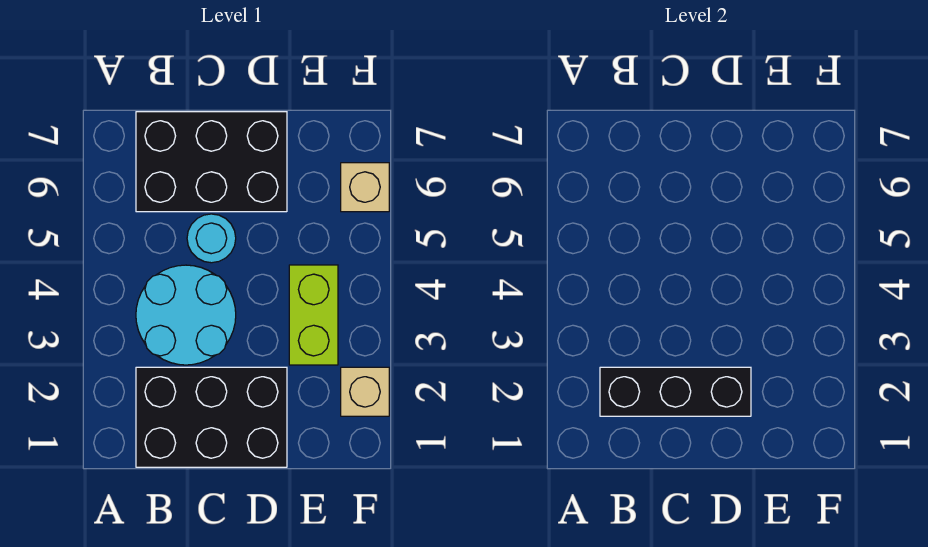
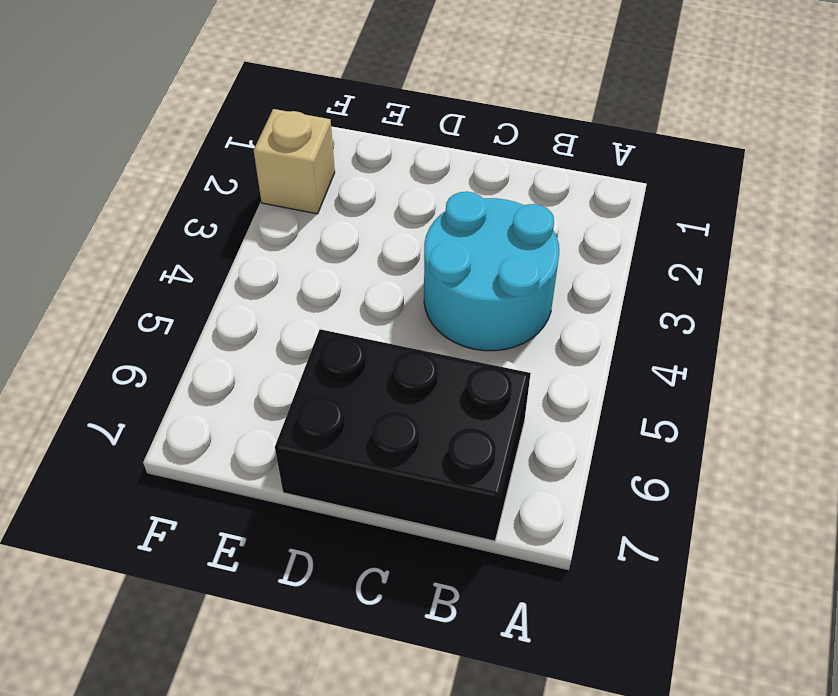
none -> black brick B1:D2 level 1
none -> cyan round brick C5 level 1

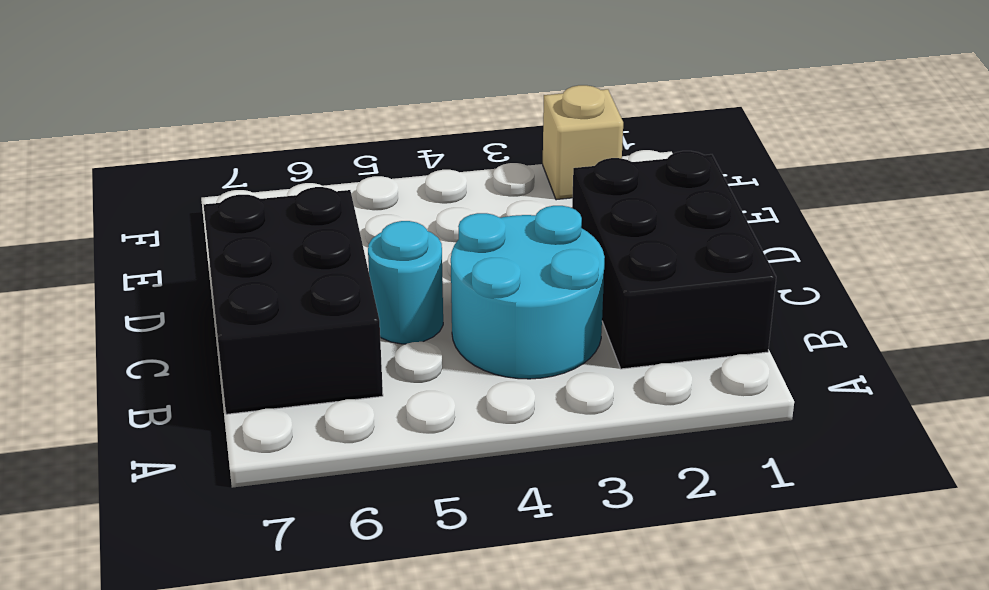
none -> lime brick E3:E4 level 1
none -> tan brick F6 level 1

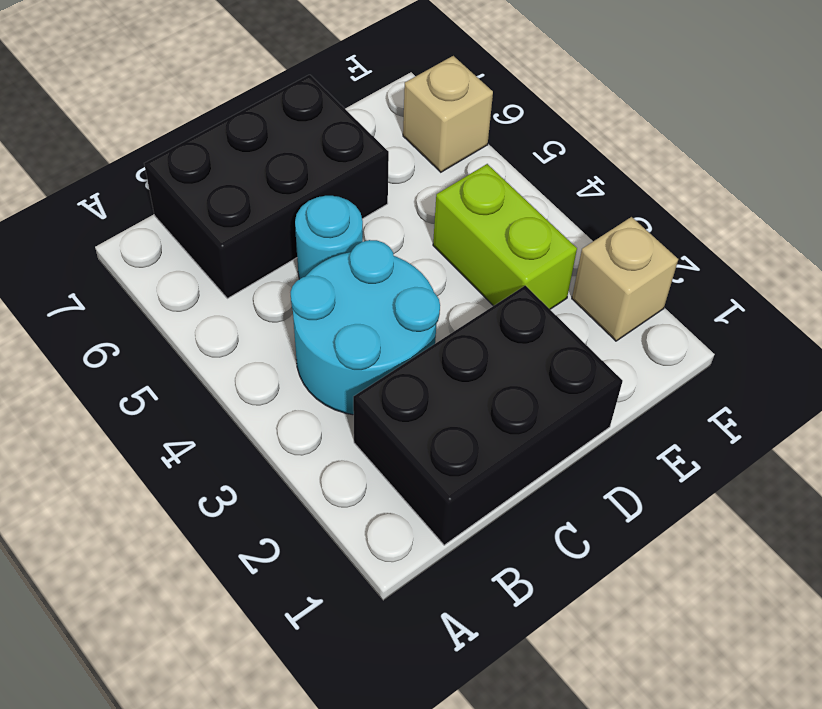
none -> black brick B2:D2 level 2

